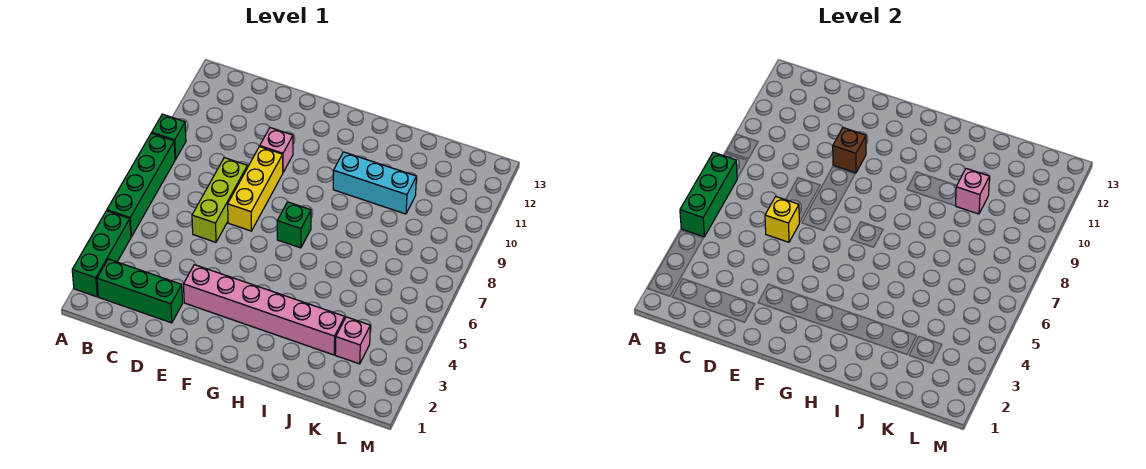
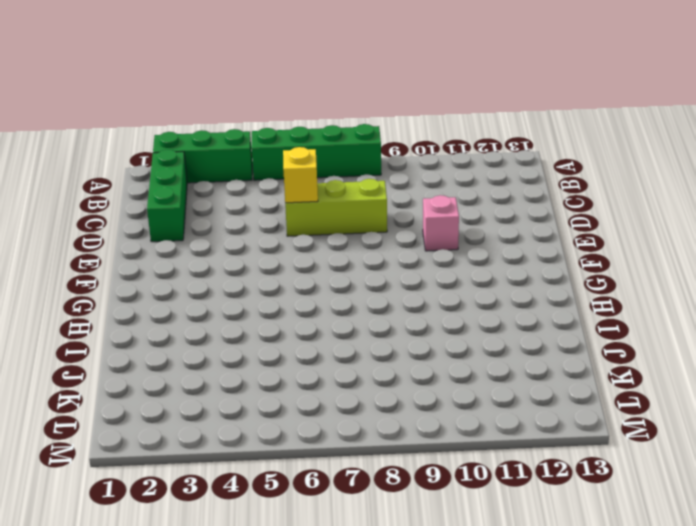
none -> green brick A9 level 1
none -> pink brick E3:J3 level 1
none -> yellow brick E7:E9 level 1

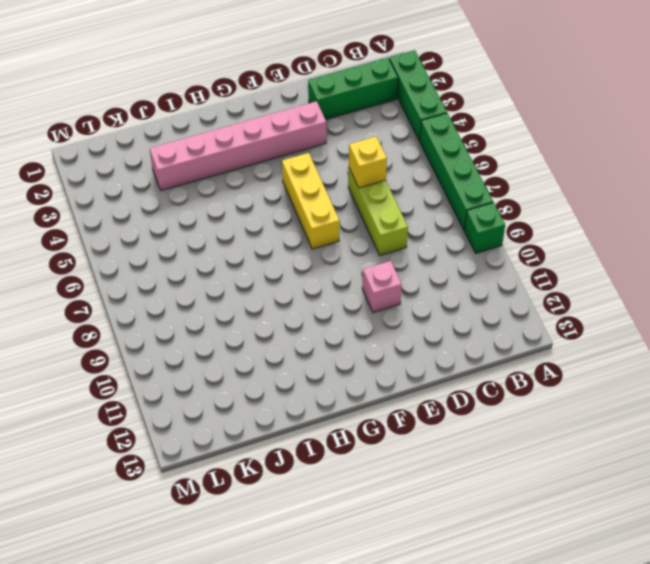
yellow brick F5:F7 level 1 -> yellow brick E7:E9 level 1
none -> green brick G7 level 1
none -> cyan brick H10:J10 level 1
none -> pink brick K3 level 1

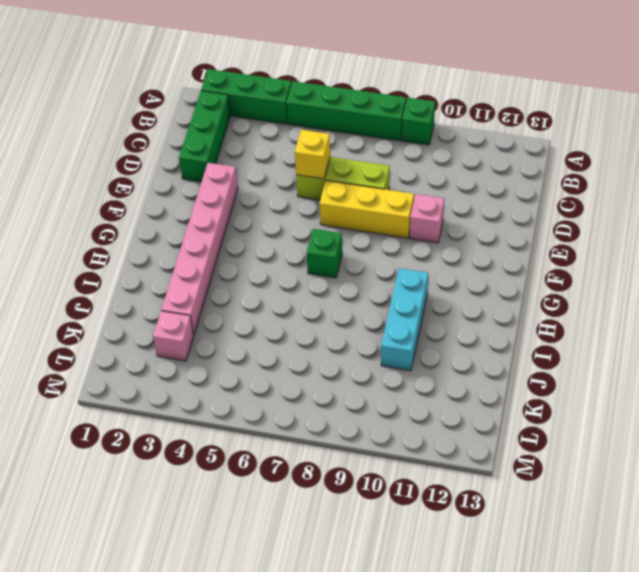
none -> green brick A5:A7 level 2
none -> brown brick E10 level 2
none -> pink brick J10 level 2

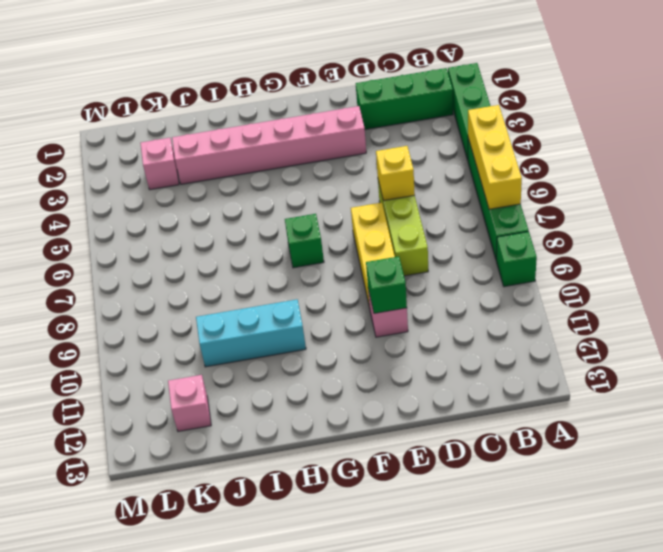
yellow brick A5:A7 level 2 -> green brick A5:A7 level 2
green brick E10 level 2 -> brown brick E10 level 2
pink brick K12 level 1 -> pink brick J10 level 2

